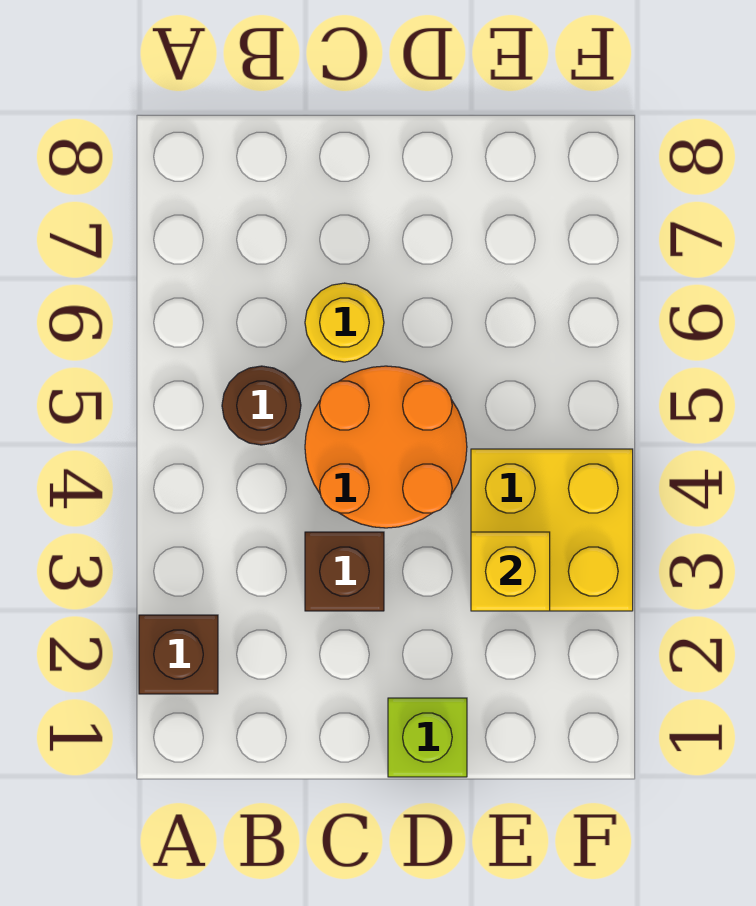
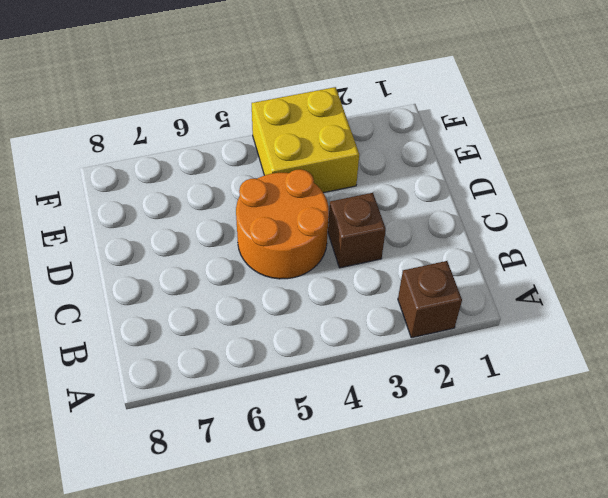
none -> brown round brick B5 level 1
none -> yellow round brick C6 level 1

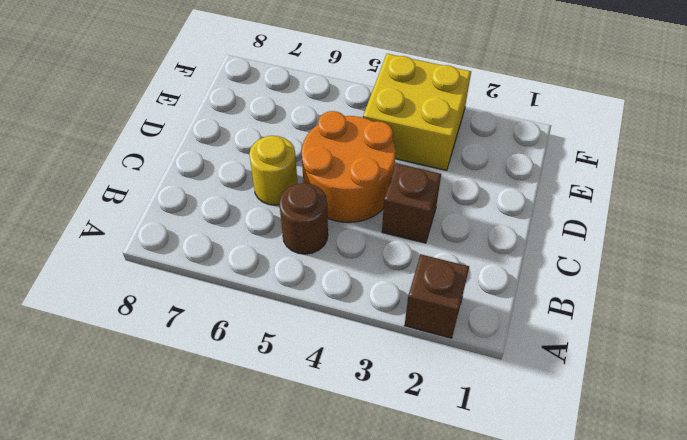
none -> lime brick D1 level 1
none -> yellow brick E3 level 2

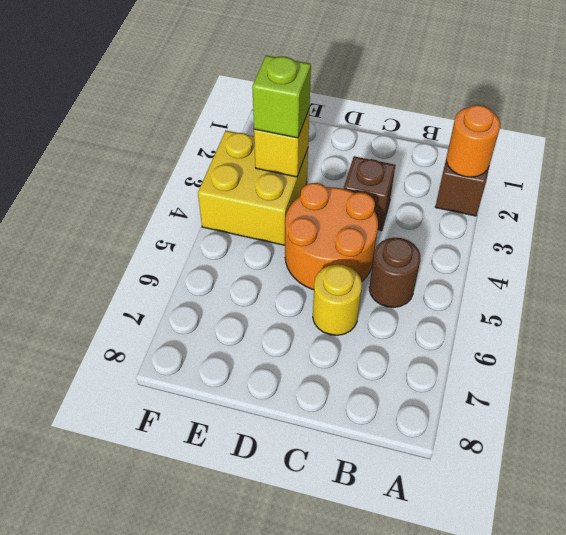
orange round brick A2 level 2 -> none
lime brick E3 level 3 -> lime brick D1 level 1

